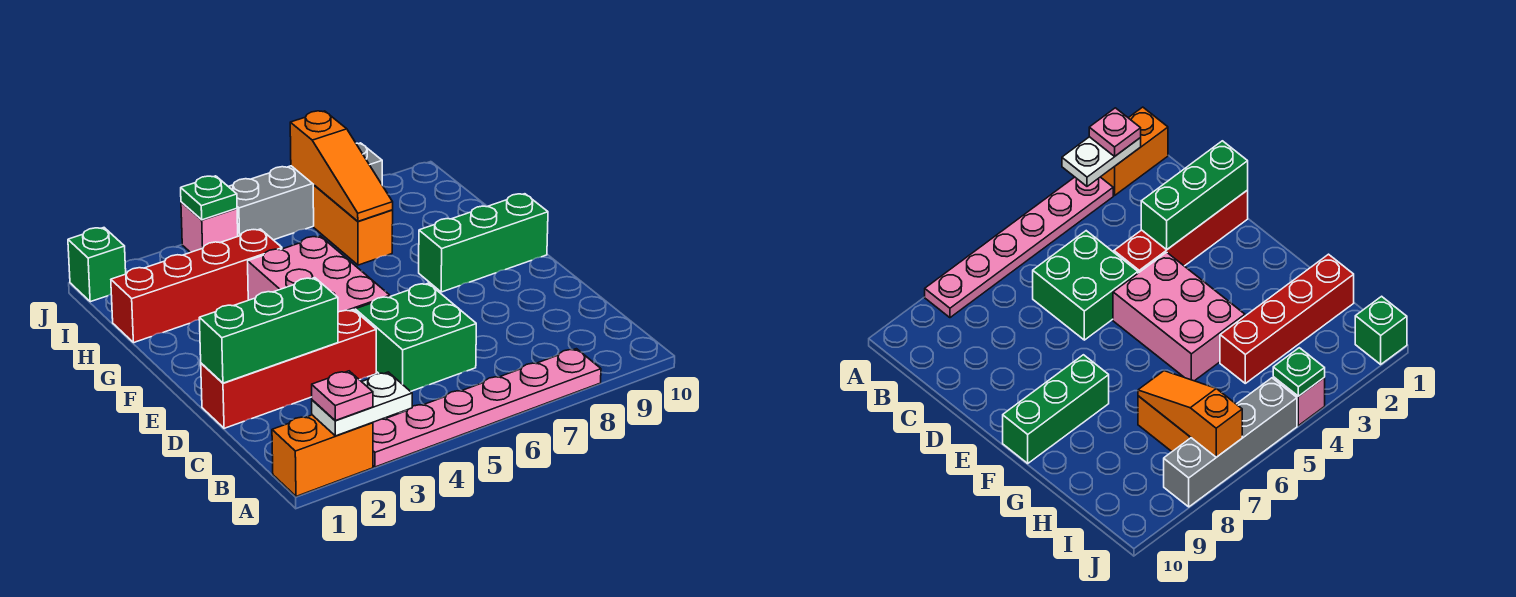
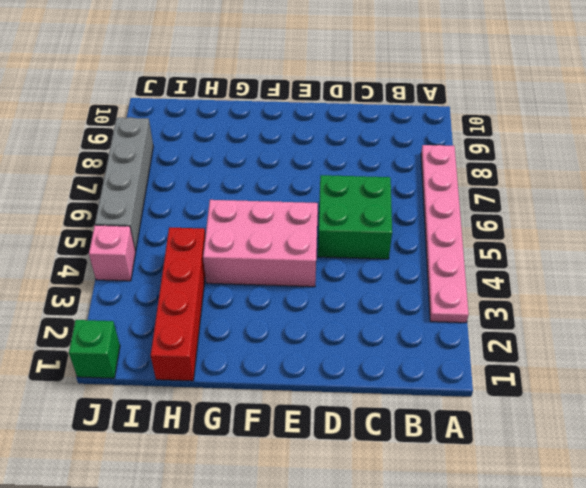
none -> orange brick A1:A2 level 1
none -> red brick D1:D4 level 1
none -> green brick F8:F10 level 1

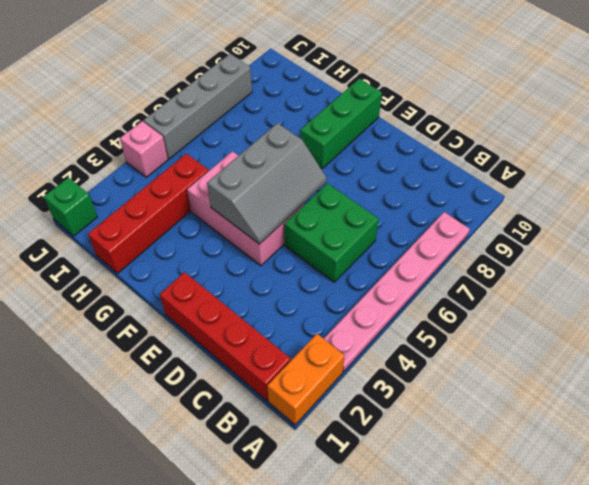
red brick B1:E1 level 1 -> red brick D1:D4 level 1
grey slope E4:F6 level 2 top F -> none
none -> orange brick H7:I7 level 1
none -> white plate A2:A3 level 2
none -> green brick D1:D3 level 2

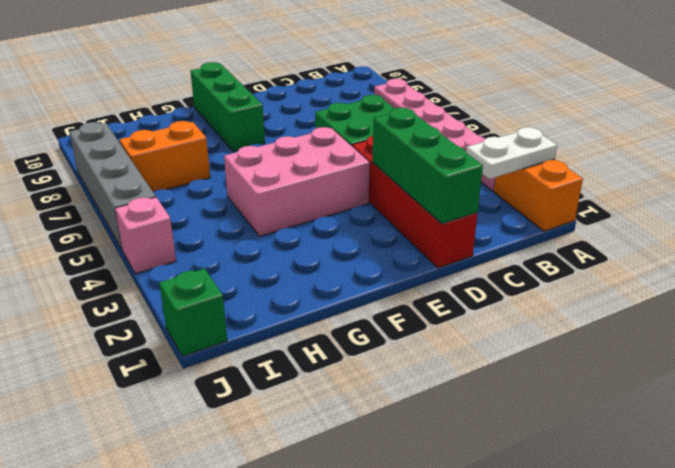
white plate A2:B2 level 2 -> white plate A2:A3 level 2
none -> red brick H1:H4 level 1
none -> orange slope H7:J7 level 2 top J
none -> green plate J4 level 2

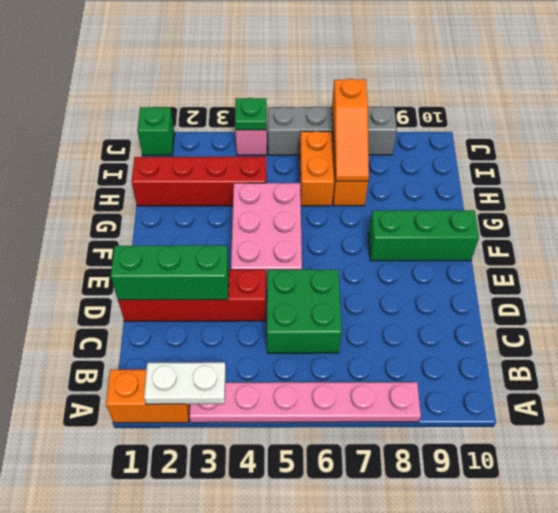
orange brick H6:I6 level 1 -> none
none -> pink plate A2 level 3

